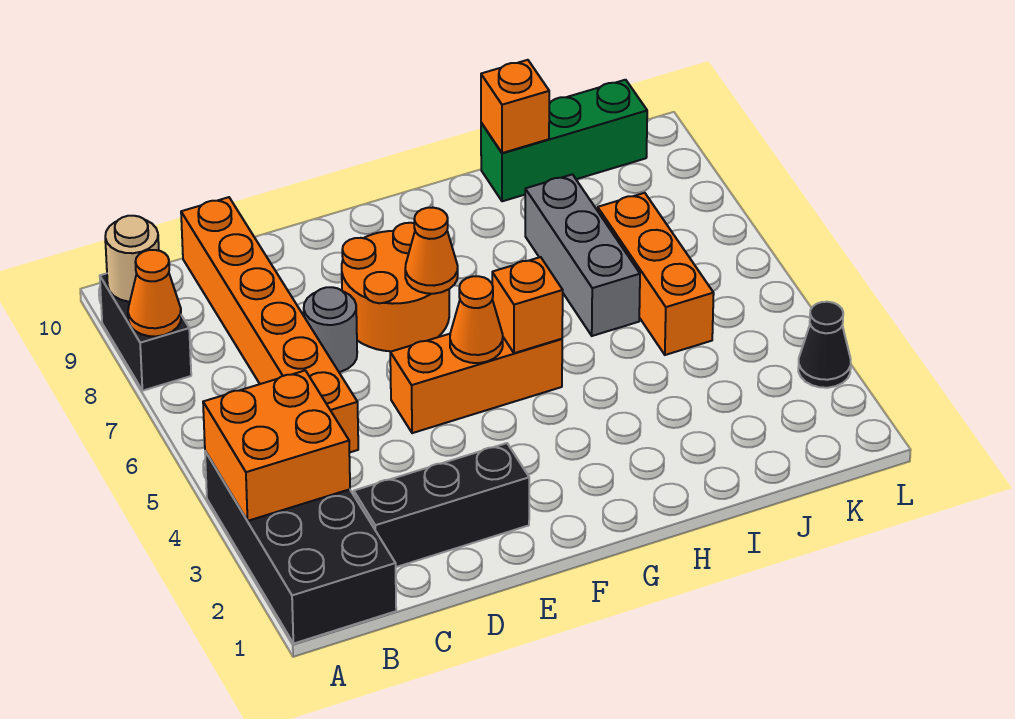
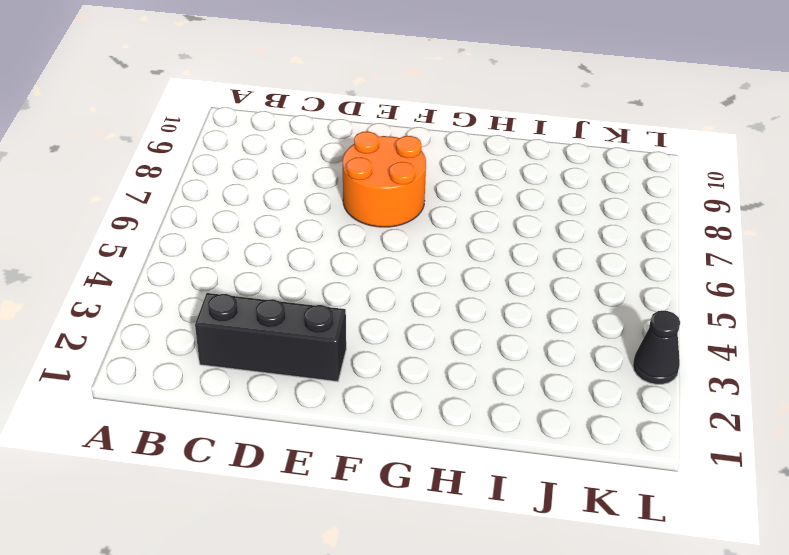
none -> black brick A1:B4 level 1
none -> black brick A8:A9 level 1
none -> orange brick C5:C10 level 1

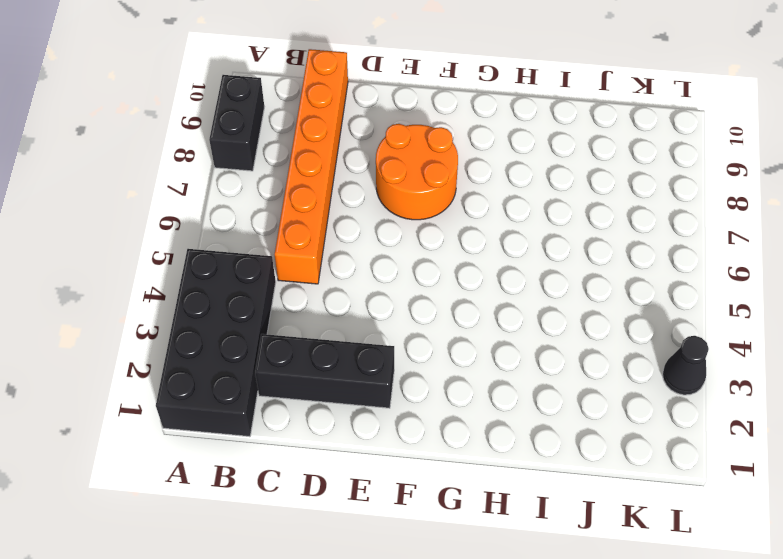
none -> grey round brick D7 level 1
none -> orange brick E5:G5 level 1
none -> grey brick I6:I8 level 1

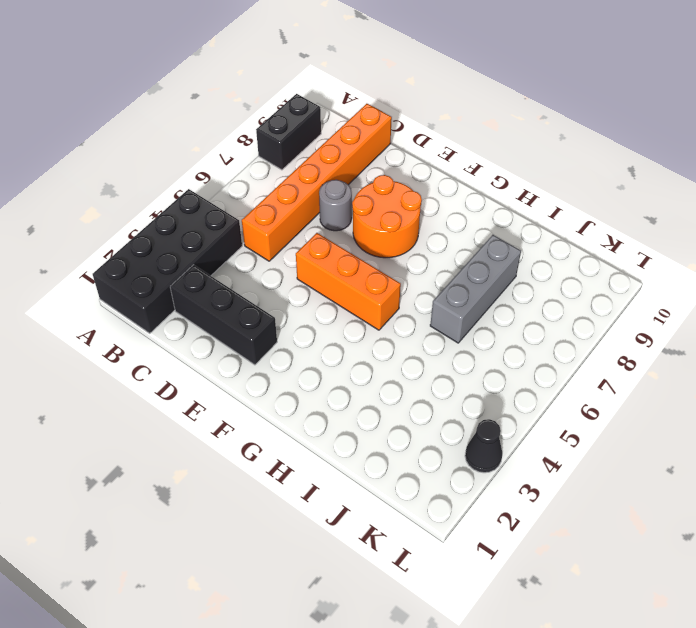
none -> green brick I10:K10 level 1
none -> orange brick J5:J7 level 1
none -> orange brick A3:B4 level 2

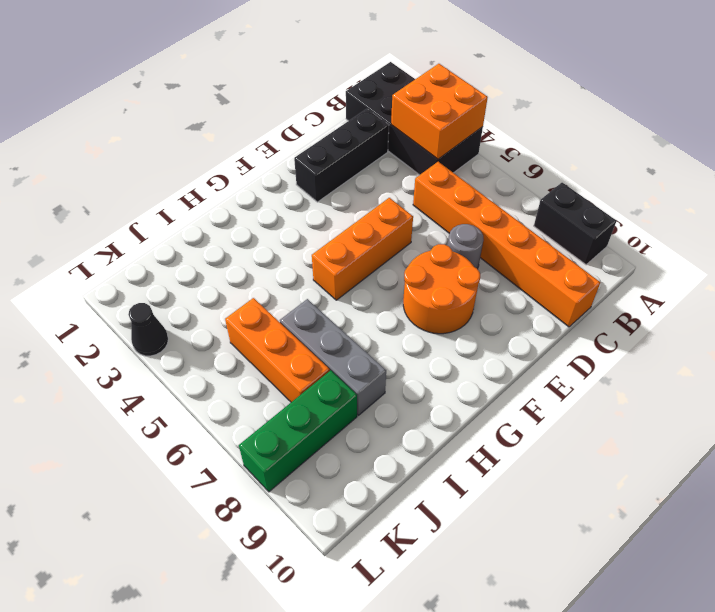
green brick J8:L8 level 1 -> green brick I10:K10 level 1
none -> orange cone A8 level 2
none -> tan round brick A9 level 2
none -> orange cone F5 level 2

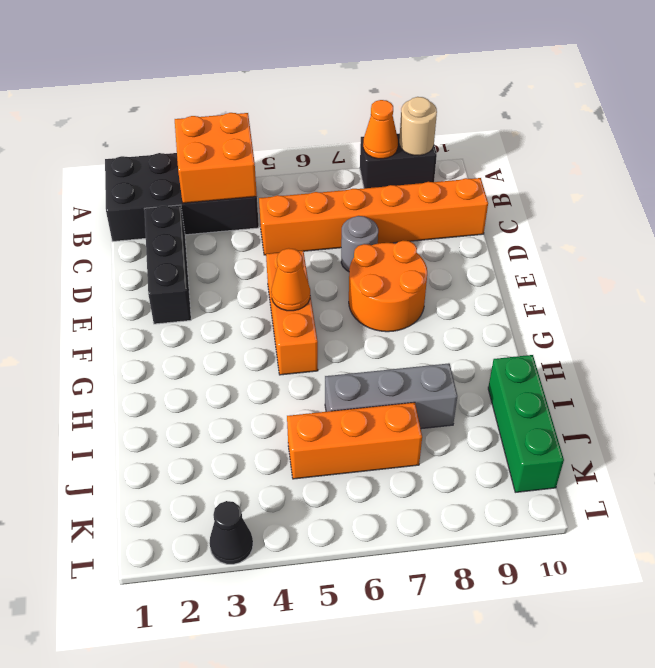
none -> orange cone F7 level 2
none -> orange brick G5 level 2
none -> orange brick I10 level 2

